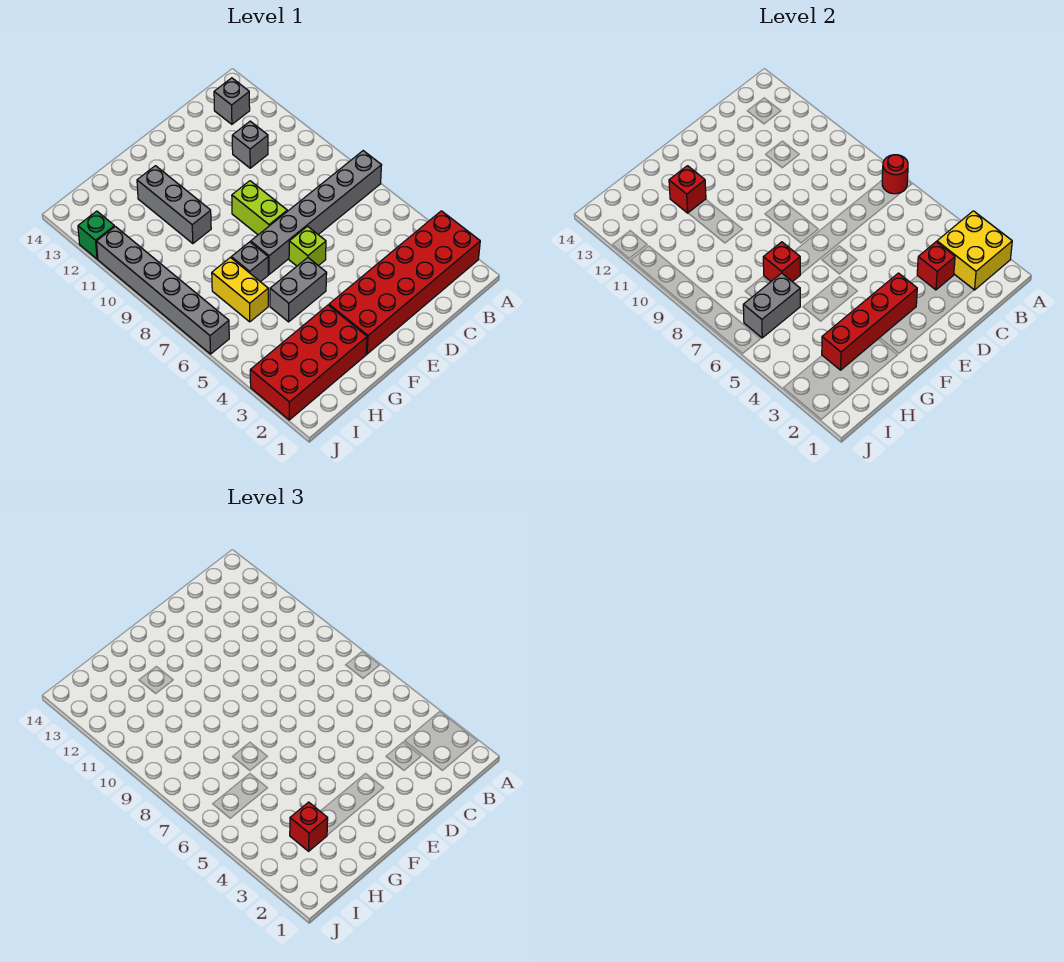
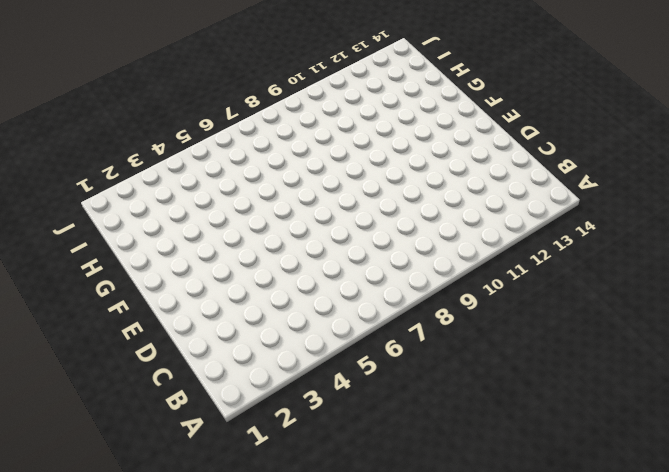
none -> red brick A2:F3 level 1
none -> grey brick A7:F7 level 1
none -> grey brick B13 level 1

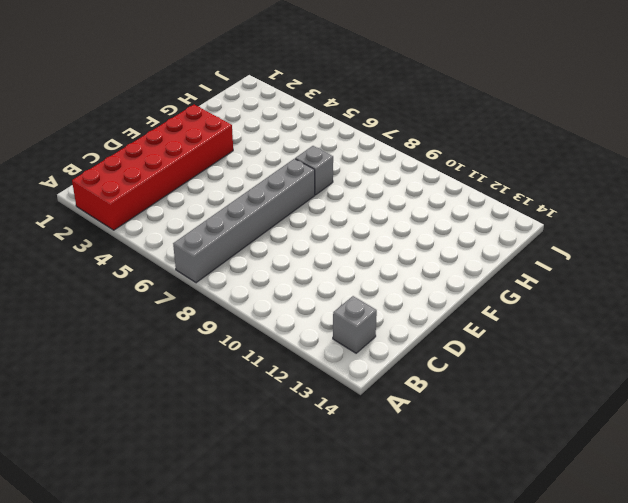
none -> grey brick C11 level 1
none -> lime brick E6 level 1
none -> lime brick E8:E9 level 1

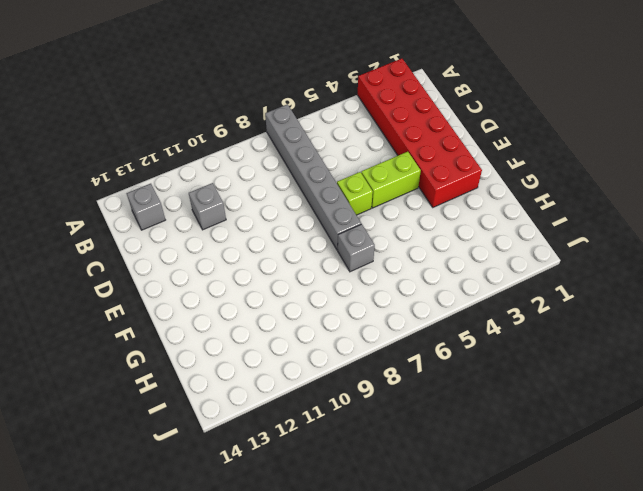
lime brick E4:E5 level 1 -> lime brick E8:E9 level 1
none -> grey brick F5:G5 level 1
none -> red brick G2:J3 level 1
none -> grey brick G10:G12 level 1

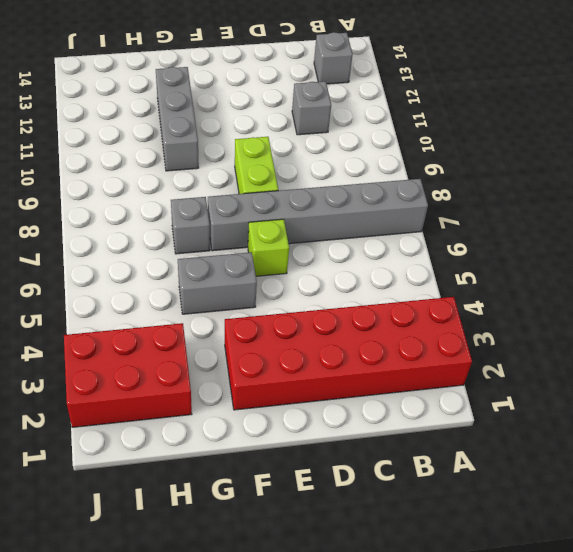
red brick H2:J3 level 1 -> red brick G2:J3 level 1
none -> yellow brick H6:H7 level 1
none -> grey brick J6:J11 level 1
none -> green brick J12 level 1

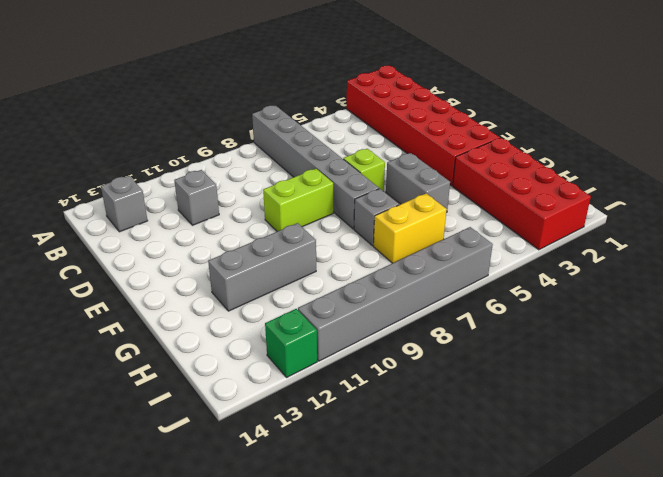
none -> yellow brick A2:B3 level 2
none -> red round brick A7 level 2
none -> red brick C3 level 2

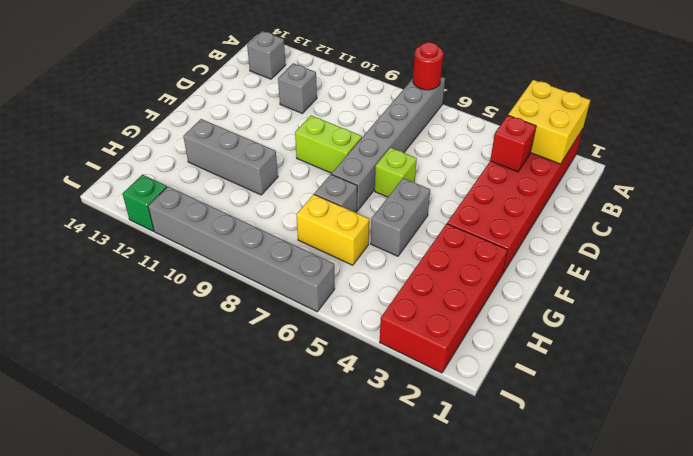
none -> red brick E3:H3 level 2
none -> red brick G7 level 2
none -> red brick G12 level 2

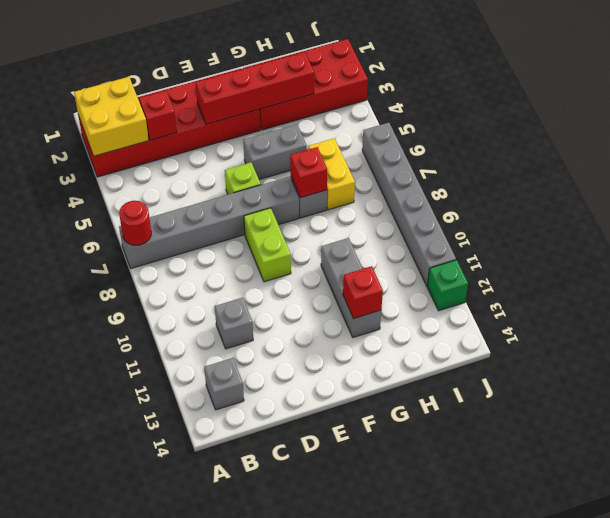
none -> grey brick H6:I6 level 2
none -> red brick H3 level 3

